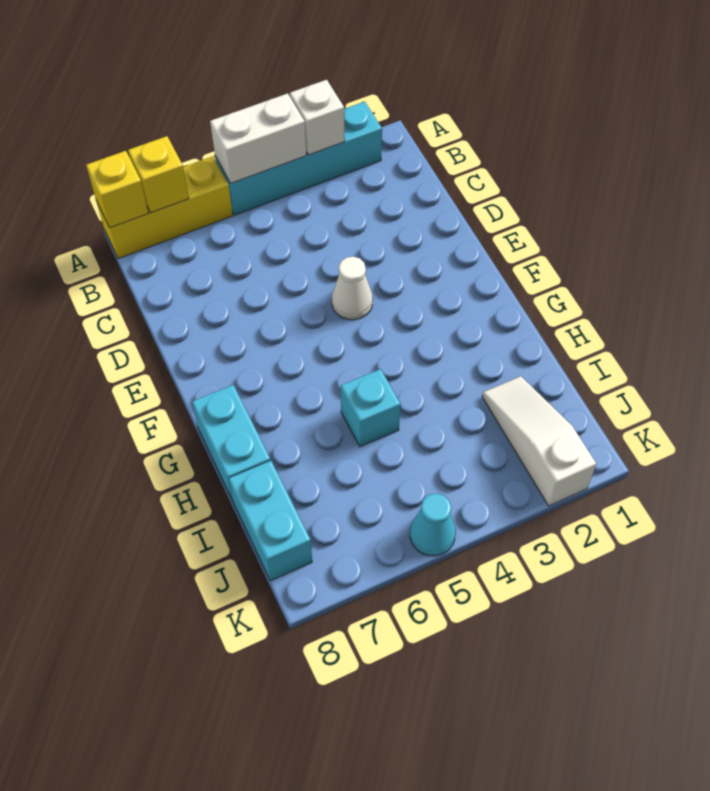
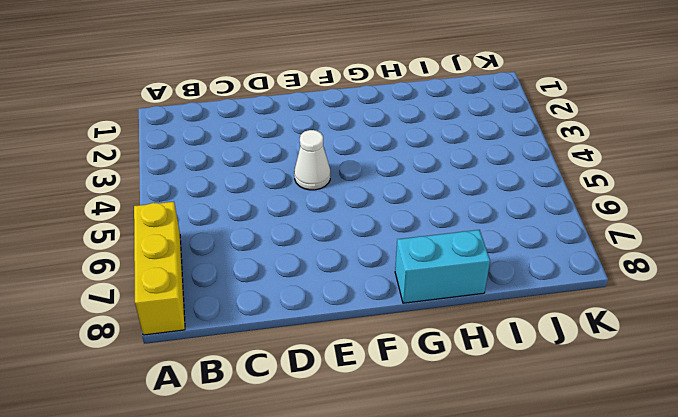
none -> cyan brick A2:A5 level 1
none -> cyan brick H5 level 1
none -> white slope I2:K2 level 1 top K

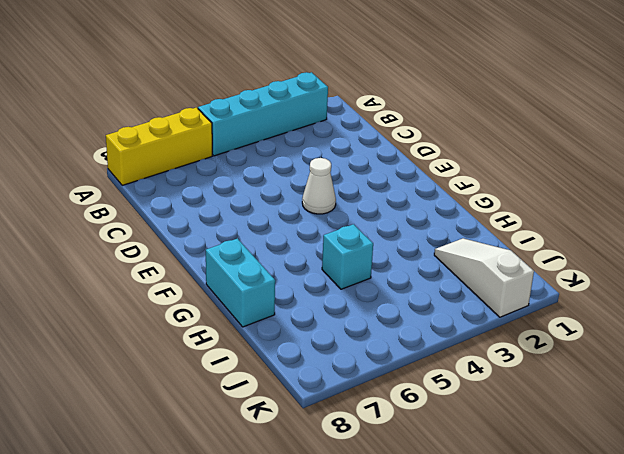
none -> cyan brick I8:J8 level 1
none -> cyan cone K5 level 1
none -> white brick A3 level 2

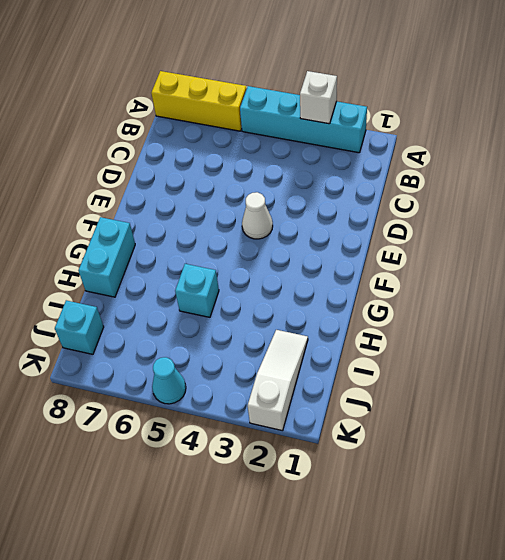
cyan brick J8 level 1 -> cyan brick I8:J8 level 1
none -> white brick A4:A5 level 2
none -> yellow brick A7 level 2
none -> yellow brick A8 level 2

